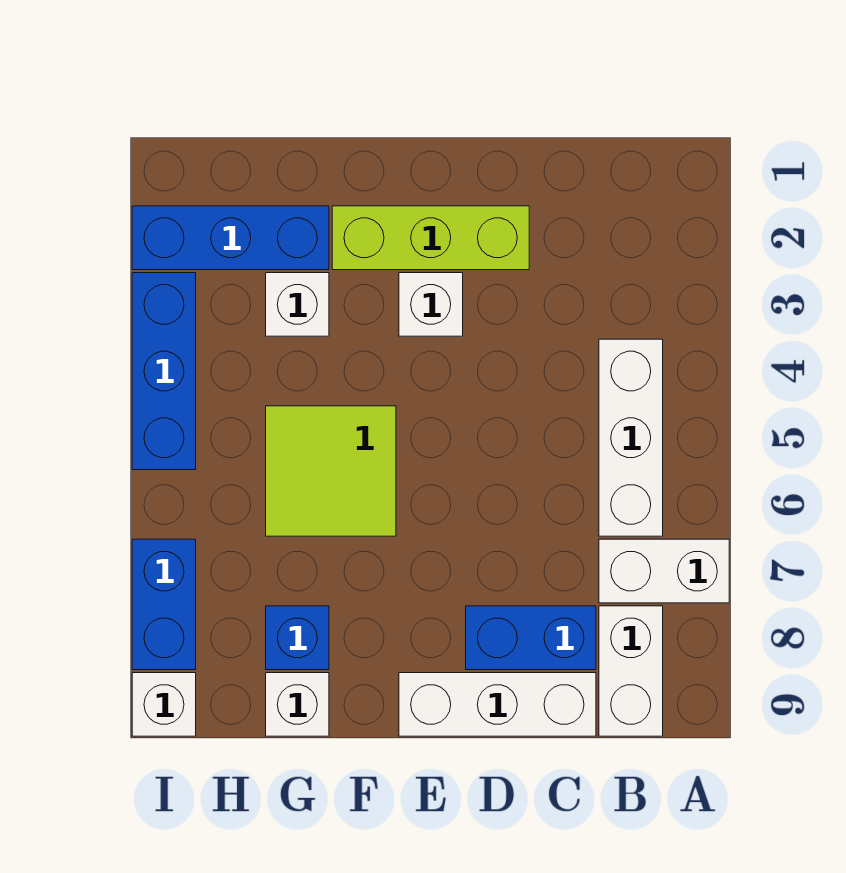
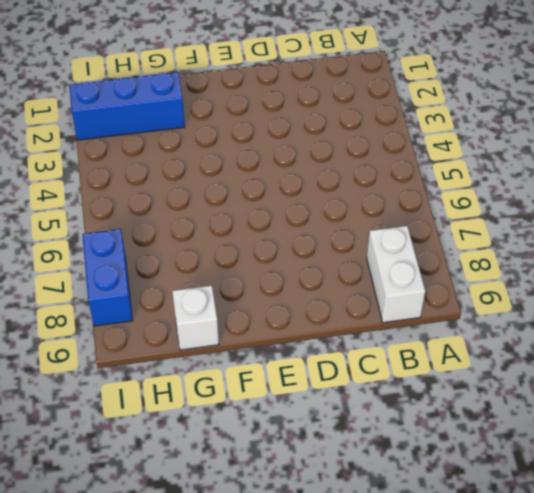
none -> white brick A7:B7 level 1
none -> white brick B4:B6 level 1
none -> blue brick C8:D8 level 1

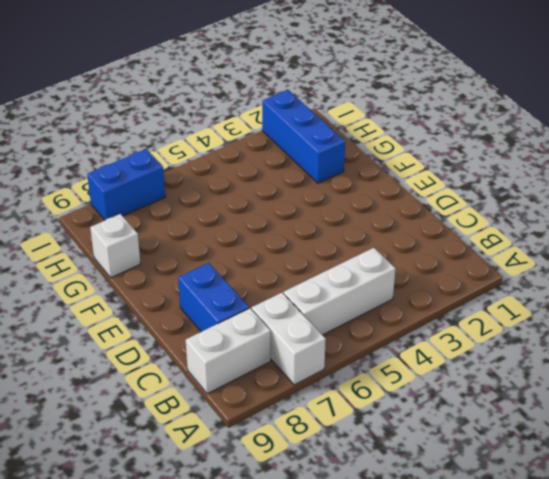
none -> white brick C9:E9 level 1
none -> lime brick D2:F2 level 1
none -> white brick E3 level 1

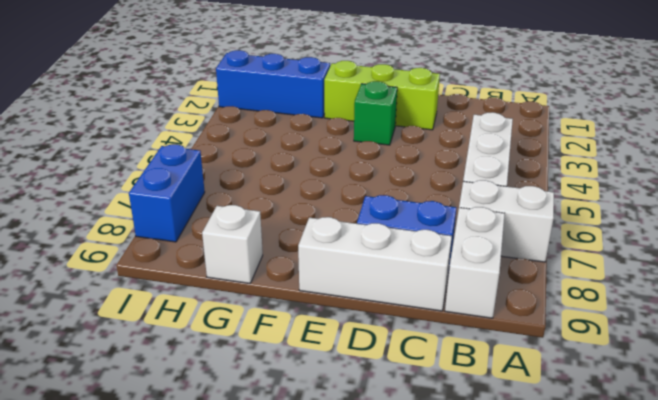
green brick E3 level 1 -> white brick E3 level 1
none -> lime tile F5:G6 level 1
none -> white brick G3 level 1
none -> blue brick G8 level 1

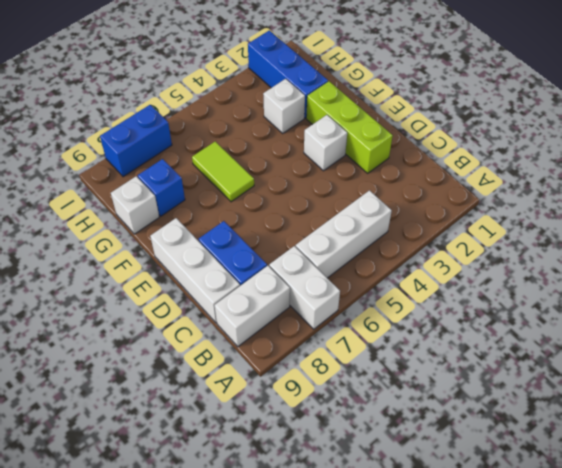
lime tile F6:G6 level 1 -> lime tile F5:G6 level 1
none -> blue brick I3:I5 level 1
none -> white brick I9 level 1

